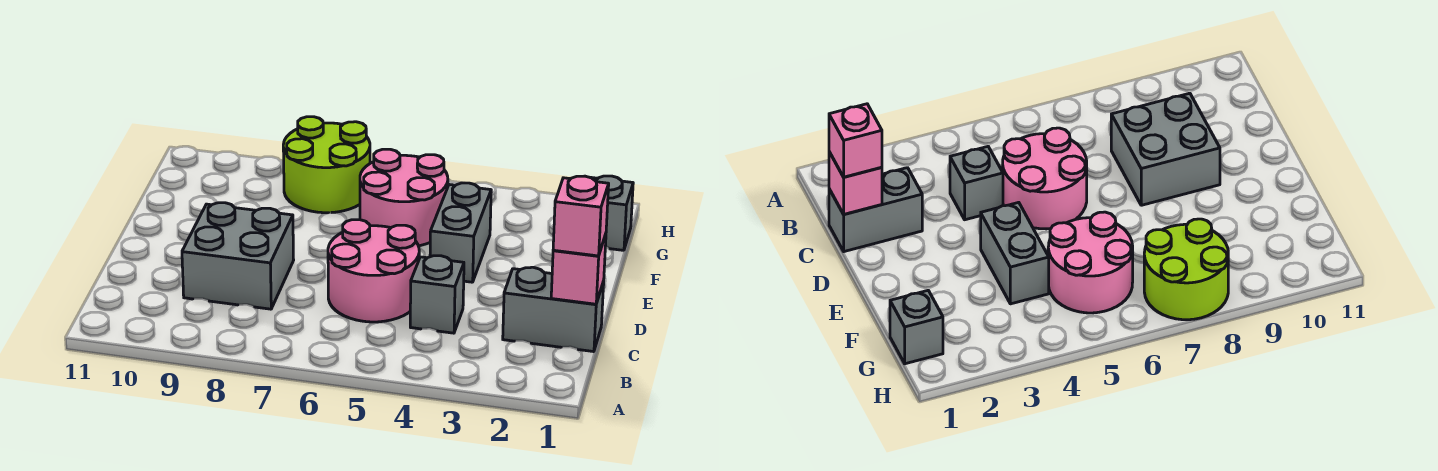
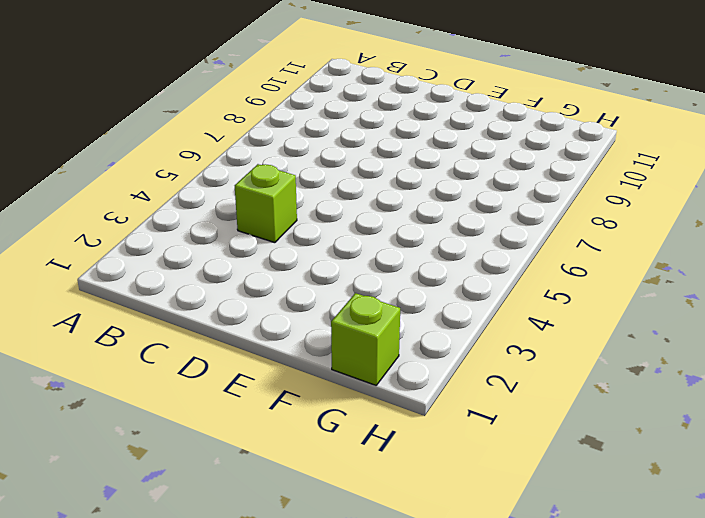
lime brick C4 level 1 -> grey brick C4 level 1
lime brick G1 level 1 -> grey brick G1 level 1
none -> grey brick C1:C2 level 1
none -> pink round brick C5:D6 level 1

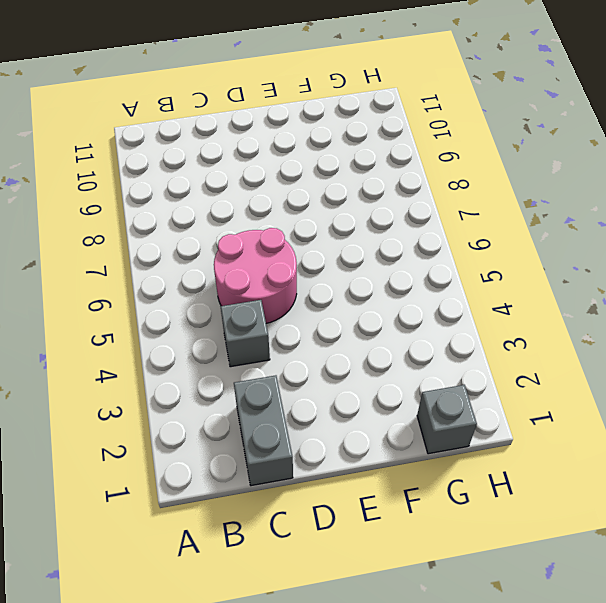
none -> grey brick C8:D9 level 1
none -> grey brick E4:F4 level 1

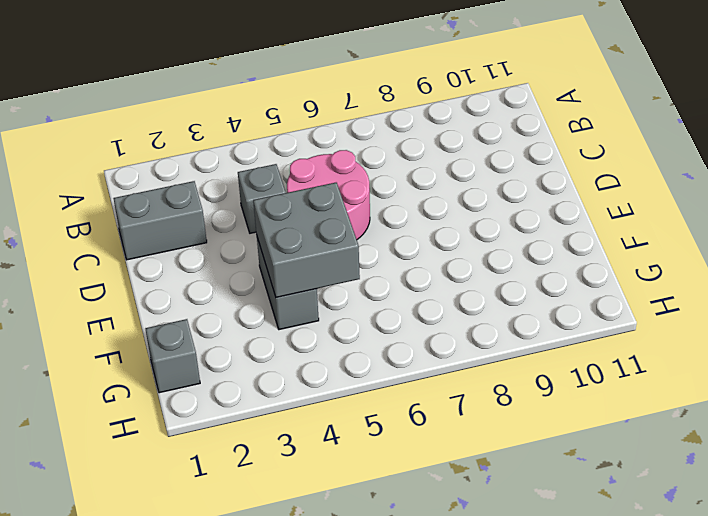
grey brick E4:F5 level 2 -> grey brick C8:D9 level 1
none -> pink round brick F5:G6 level 1
none -> lime round brick G7:H8 level 1

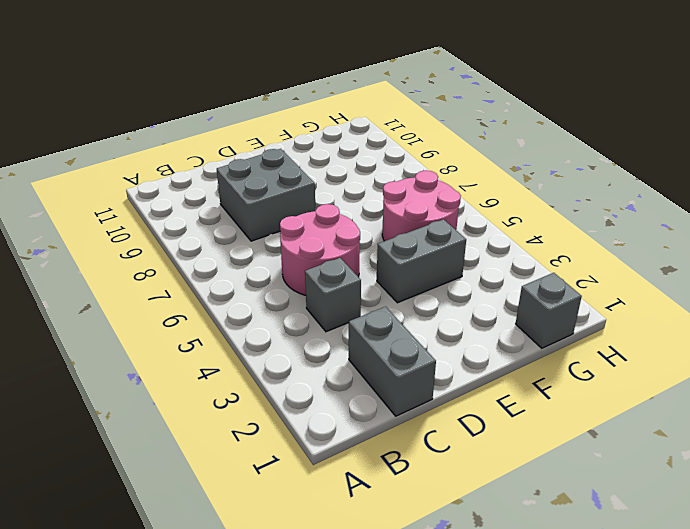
none -> lime round brick G7:H8 level 1
none -> pink brick C1 level 2

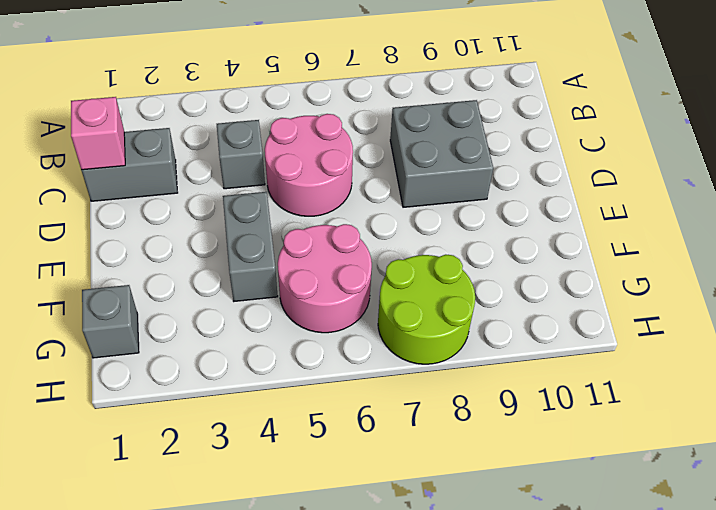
none -> pink brick C1 level 3

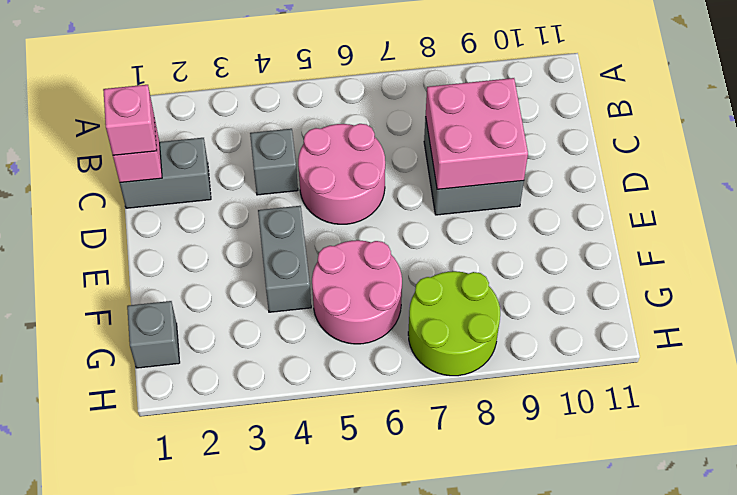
pink brick C8:D9 level 2 -> none

